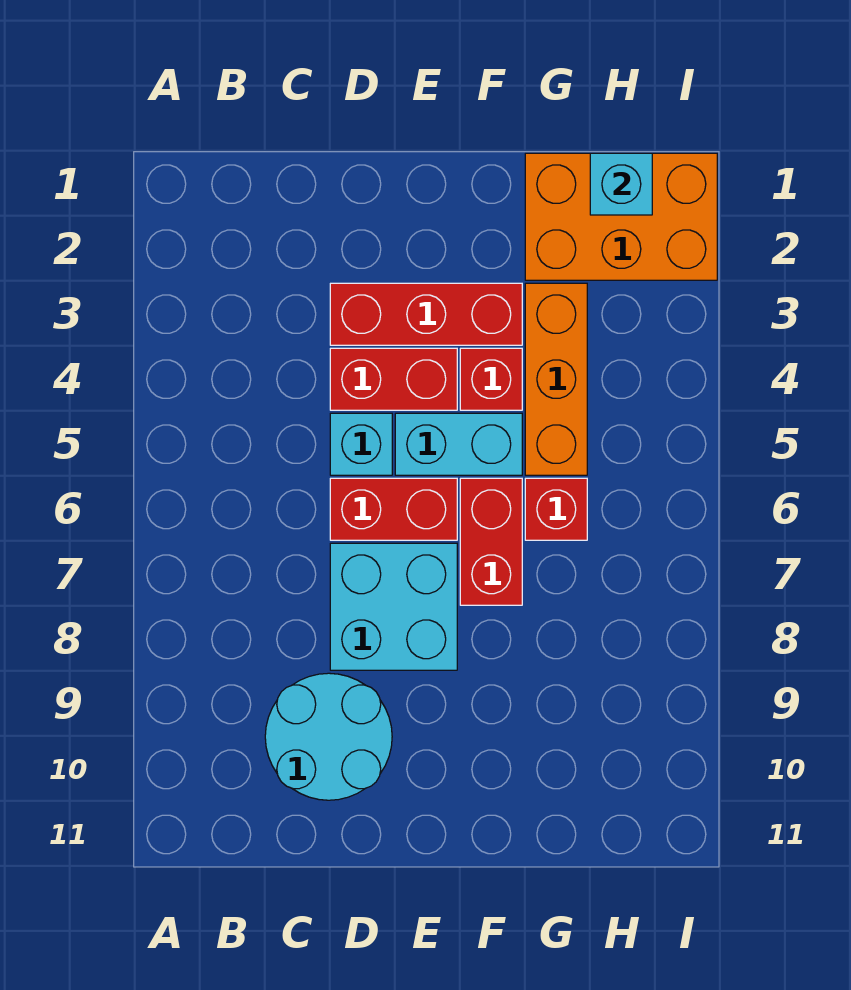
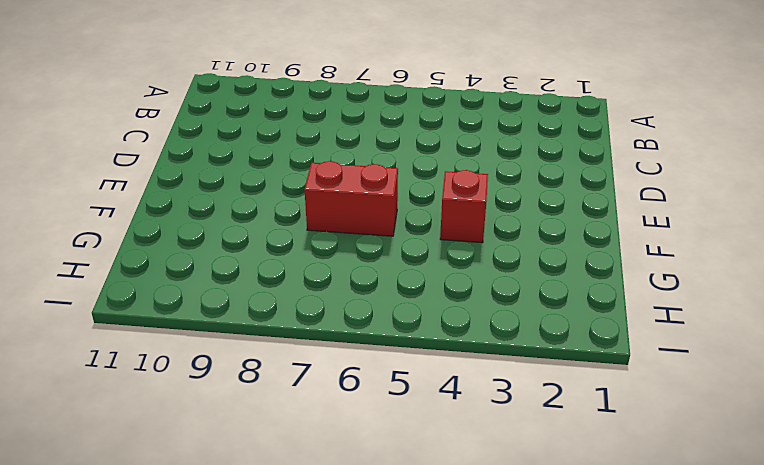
none -> cyan round brick C9:D10 level 1
none -> red brick D3:F3 level 1
none -> red brick D4:E4 level 1

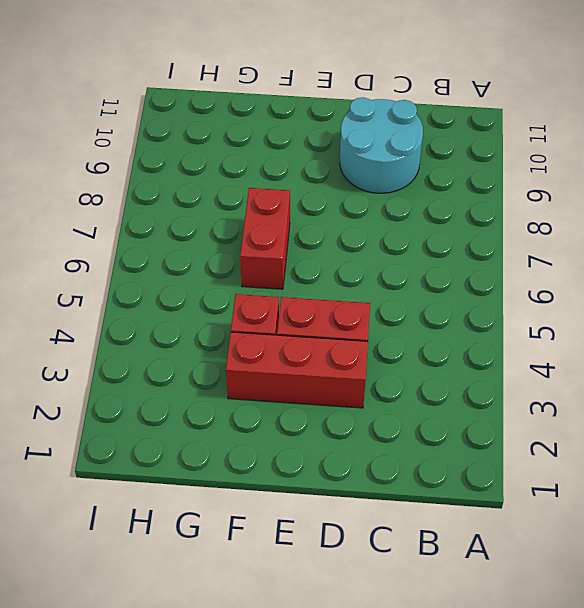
none -> cyan brick D5 level 1
none -> red brick D6:E6 level 1
none -> cyan brick D7:E8 level 1

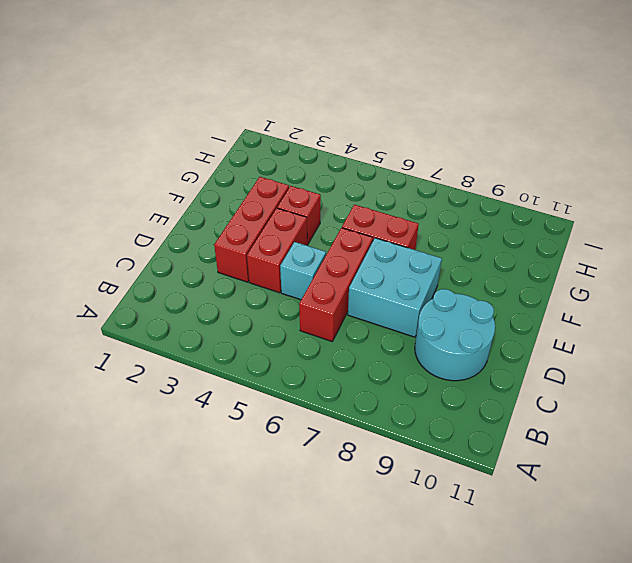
red brick C6:E6 level 1 -> red brick D6:E6 level 1
none -> cyan brick E5:F5 level 1
none -> orange brick G1:I2 level 1
none -> orange brick G3:G5 level 1

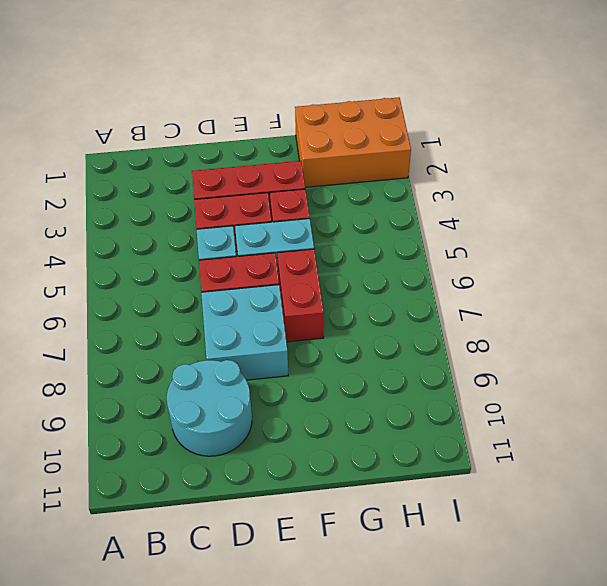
none -> orange brick G3:G5 level 1
none -> red brick G6 level 1
none -> cyan brick H1 level 2

